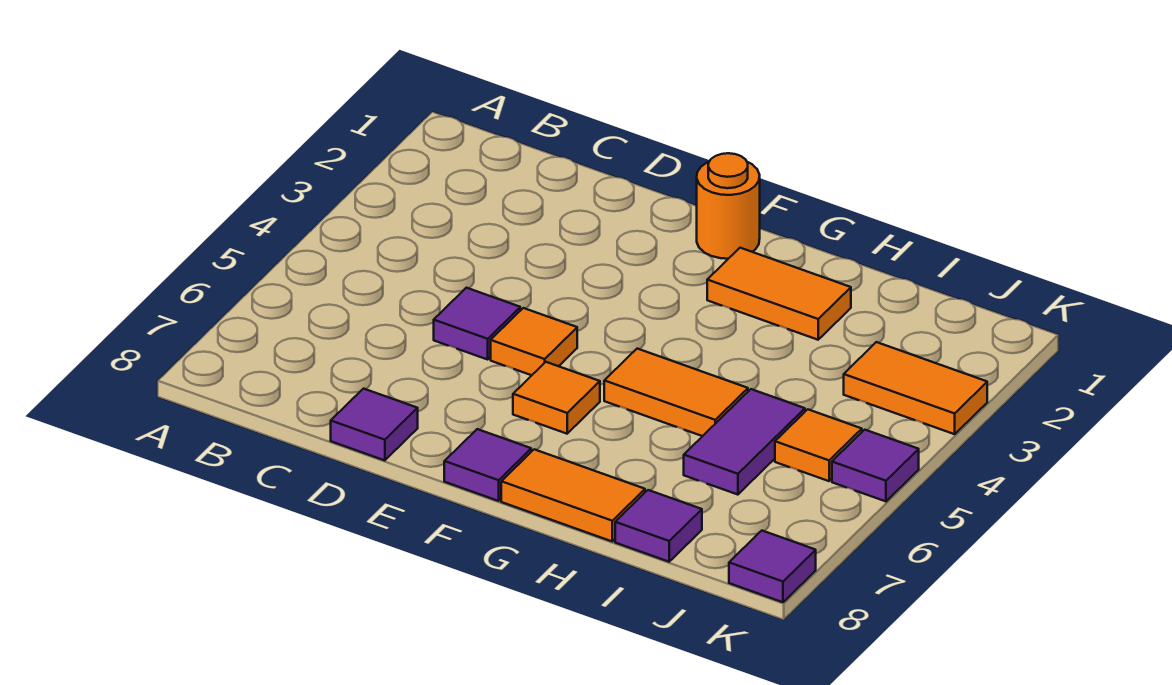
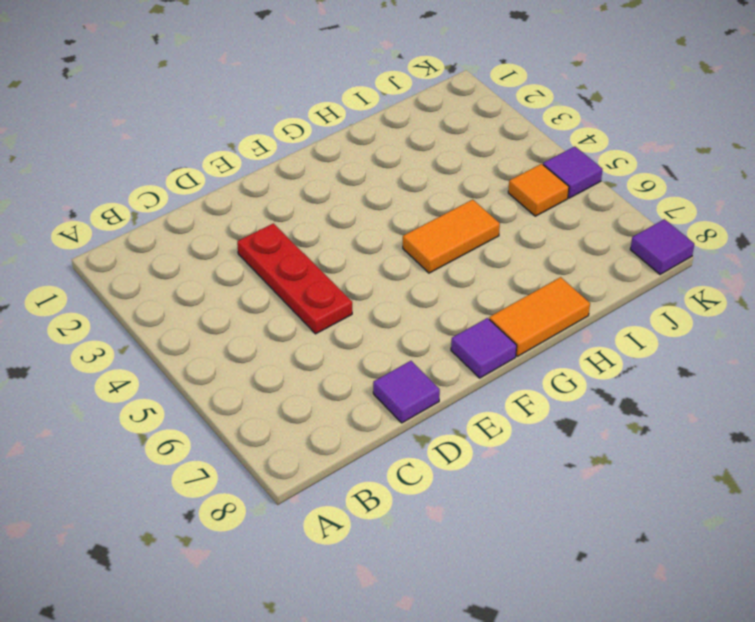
red plate D3:D5 level 1 -> purple tile D5 level 1
none -> orange tile E5 level 1
none -> orange round brick F1 level 1
none -> orange tile F6 level 1

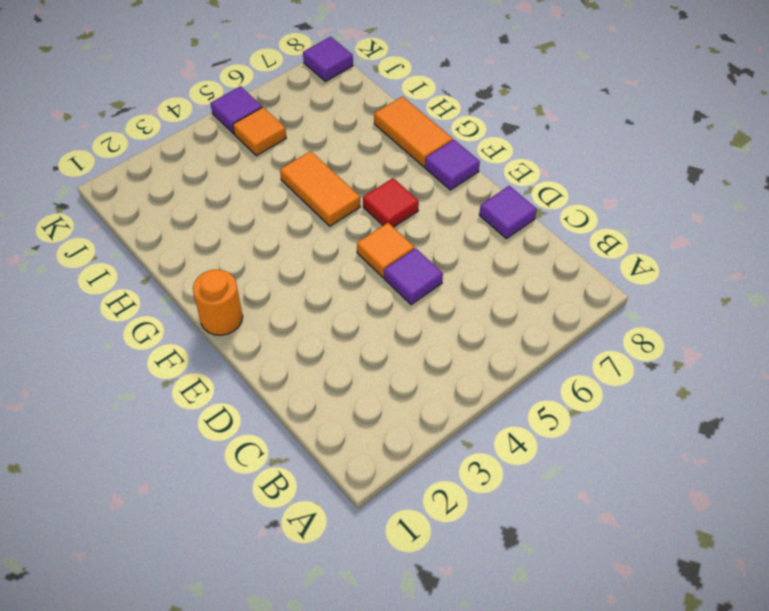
red tile F6 level 1 -> orange tile F6 level 1
none -> orange tile G2:H2 level 1
none -> purple tile I5:I6 level 1
none -> purple tile I8 level 1

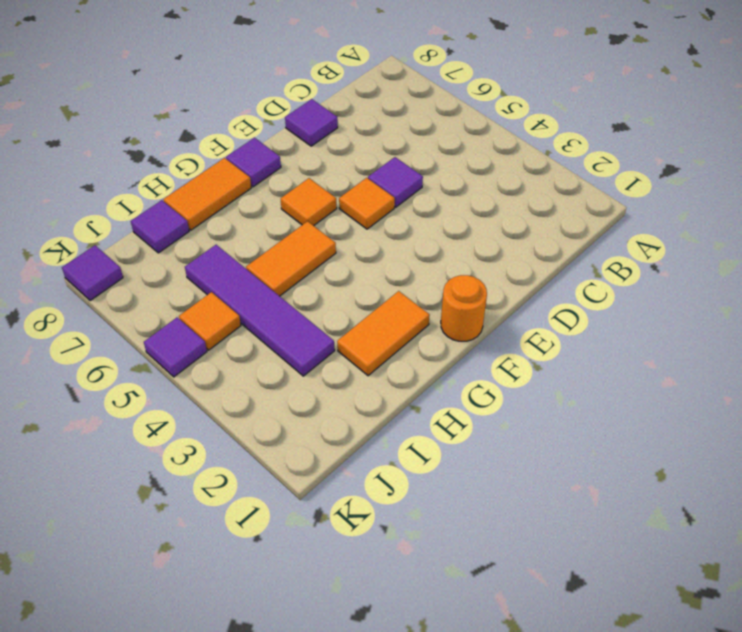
purple tile I3:I6 level 1 -> purple tile I5:I6 level 1
none -> orange tile J3:K3 level 1

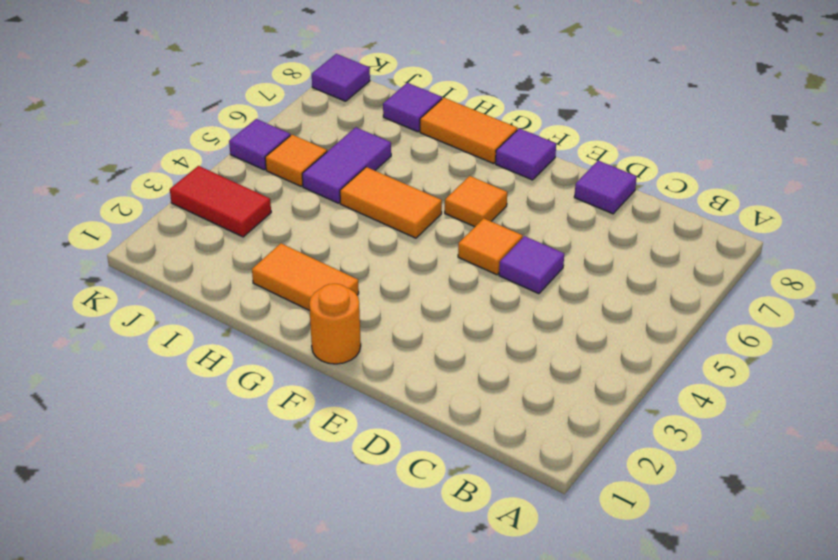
red tile J3:K3 level 1 -> orange tile J3:K3 level 1

